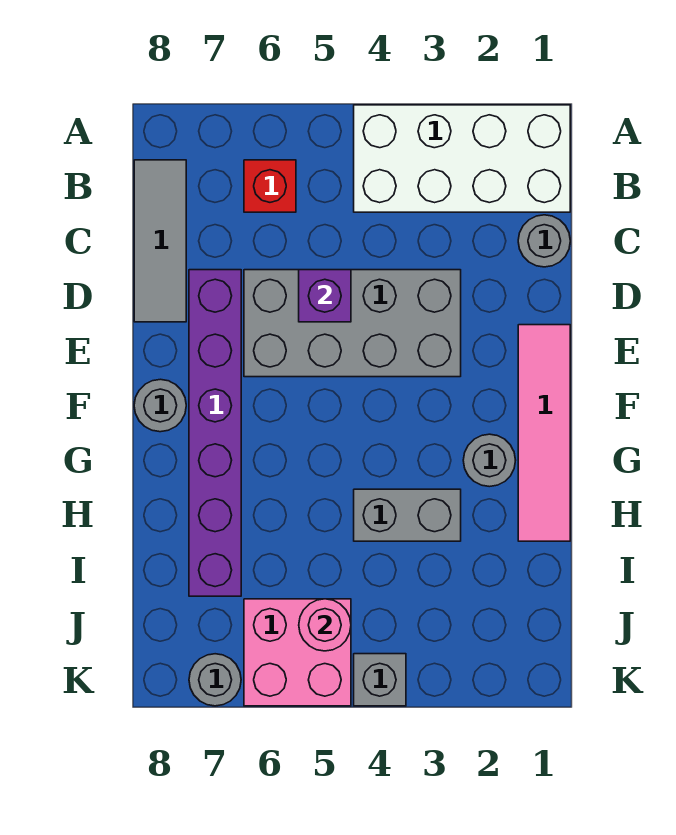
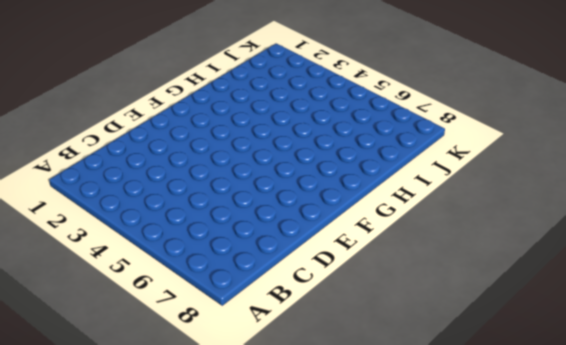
none -> white brick A1:B4 level 1
none -> red brick B6 level 1
none -> grey tile B8:D8 level 1

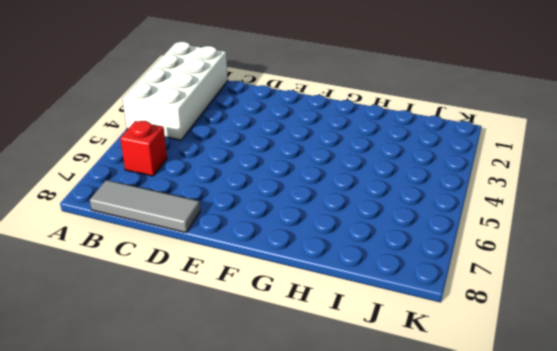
none -> grey round brick C1 level 1
none -> grey brick D3:E6 level 1
none -> purple brick D7:I7 level 1

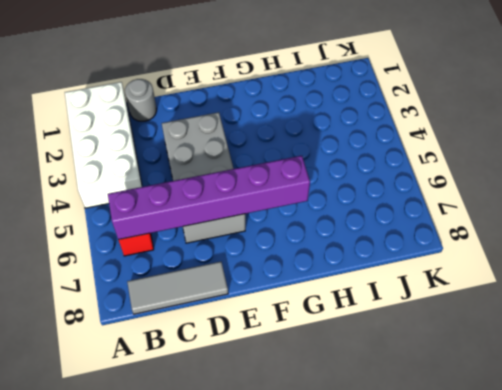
purple brick B6:G6 level 2 -> purple brick D7:I7 level 1
none -> pink tile E1:H1 level 1
none -> grey round brick F8 level 1
none -> grey round brick G2 level 1

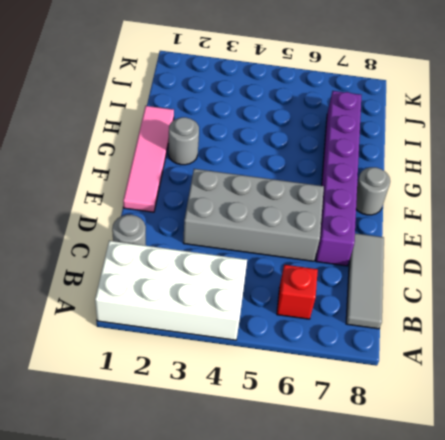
none -> grey brick H3:H4 level 1
none -> pink brick J5:K6 level 1
none -> grey brick K4 level 1

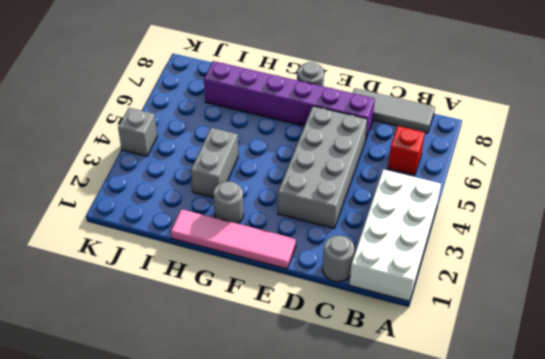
none -> pink brick J5:K6 level 1
none -> grey round brick K7 level 1
none -> purple brick D5 level 2

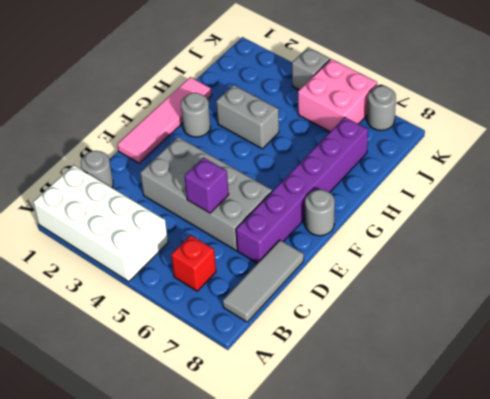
none -> pink round brick J5 level 2

